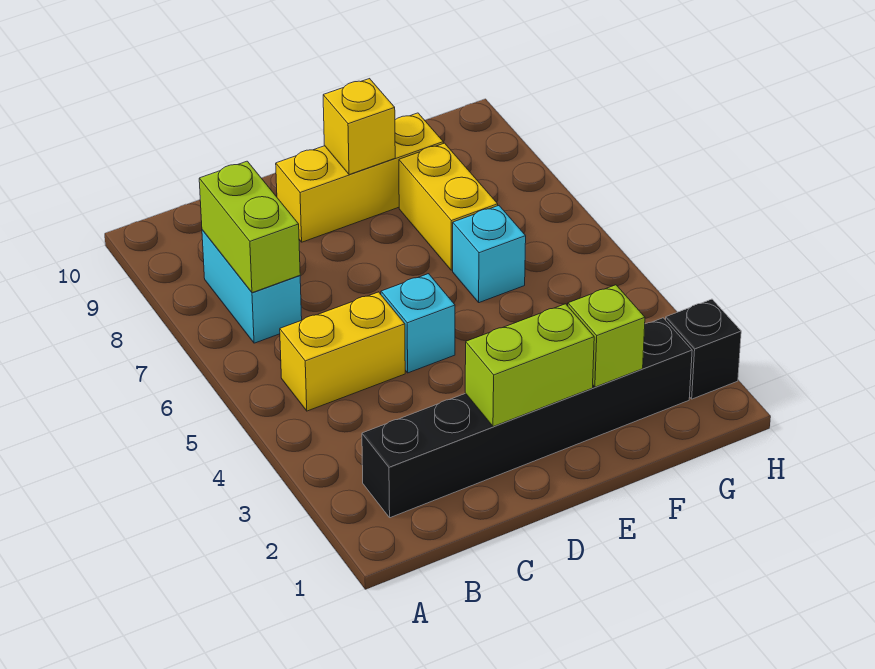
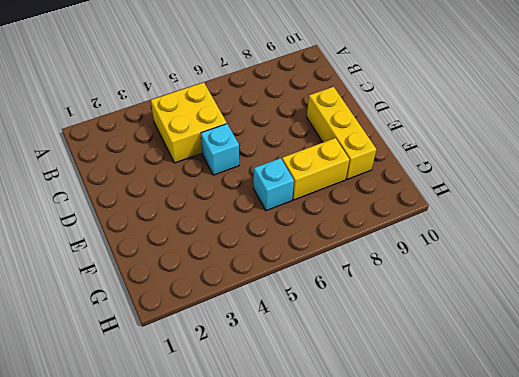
yellow brick B4:C5 level 1 -> yellow brick B5:C5 level 1
none -> black brick B2:G2 level 1
none -> cyan brick B7:B8 level 1
none -> black brick H2 level 1

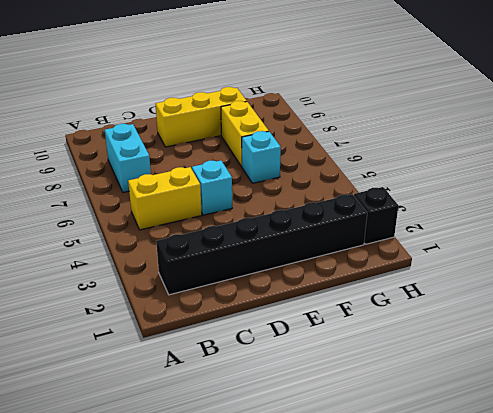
none -> lime brick B7:B8 level 2
none -> lime brick D2:E2 level 2
none -> yellow brick E9 level 2

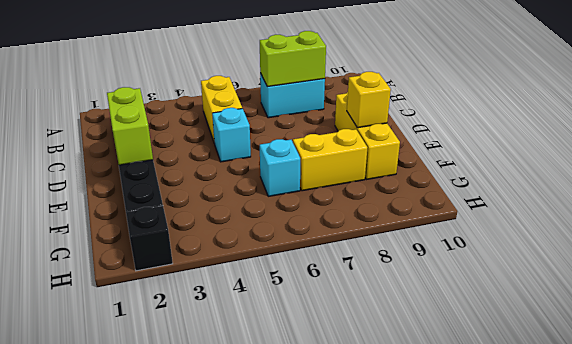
none -> lime brick F2 level 2

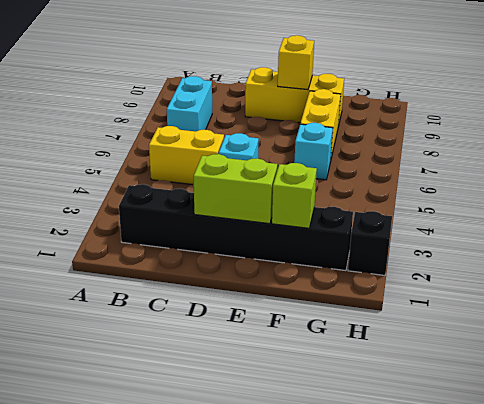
none -> lime brick B7:B8 level 2

